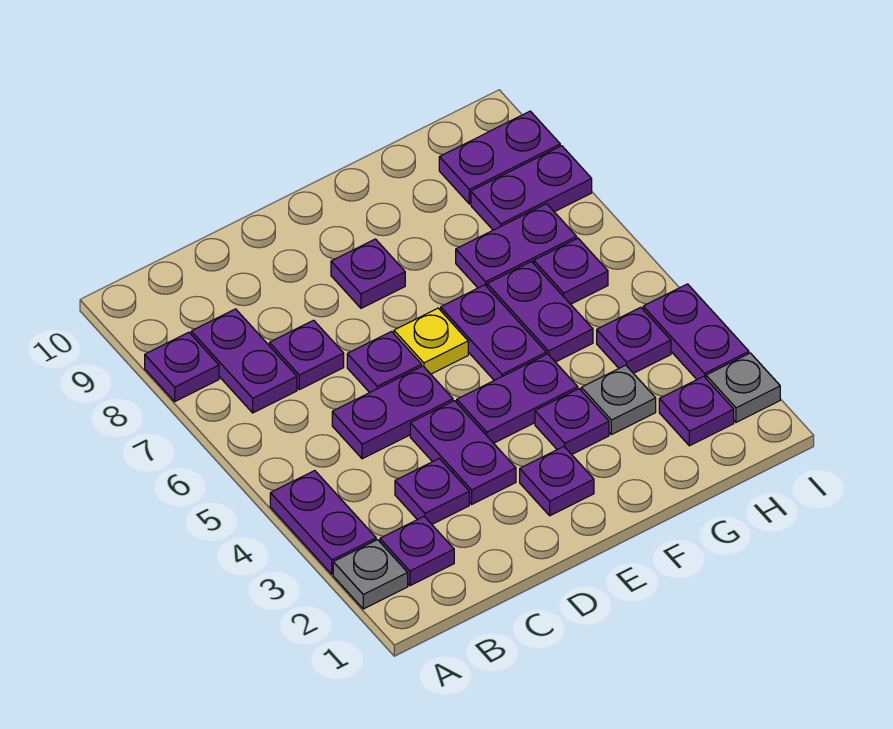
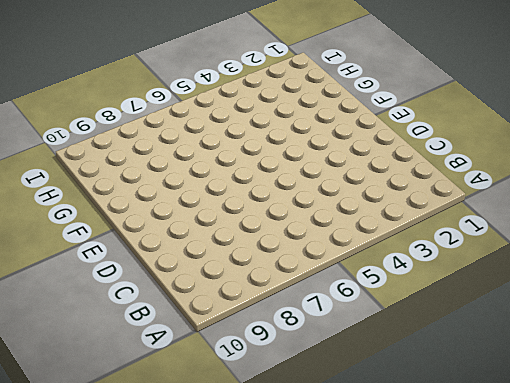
none -> grey plate A2 level 1
none -> purple plate A3:A4 level 1
none -> purple plate A8 level 1

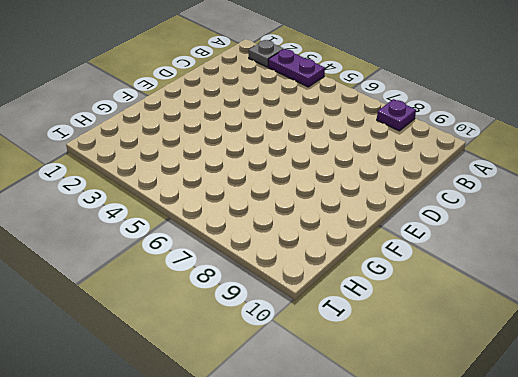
none -> purple plate B2 level 1
none -> purple plate B7:B8 level 1
none -> purple plate C3 level 1

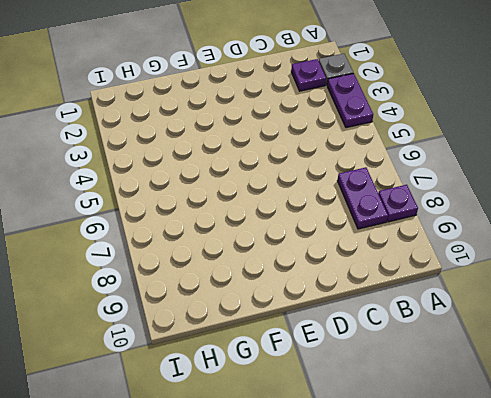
none -> purple plate C3 level 1
none -> purple plate C5:D5 level 1
none -> purple plate C7 level 1

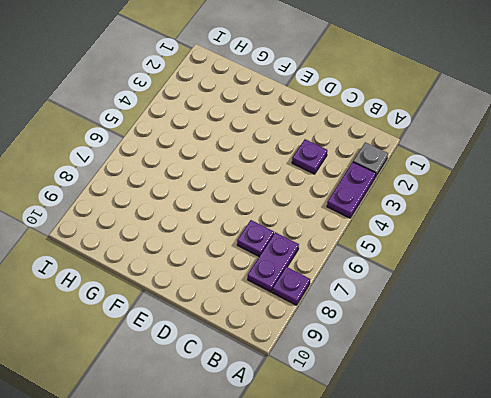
none -> purple plate B2 level 1
none -> purple plate C5:D5 level 1
none -> purple plate D3:D4 level 1

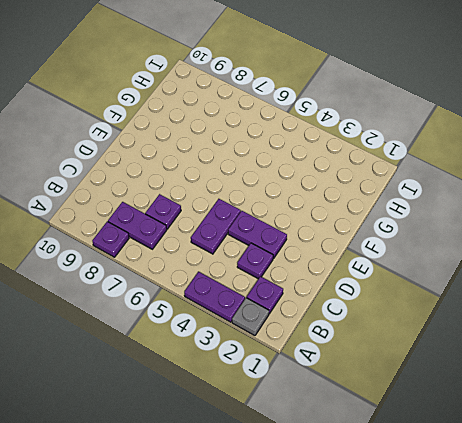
none -> purple plate D6 level 1
none -> purple plate E2 level 1
none -> purple plate E4:F4 level 1

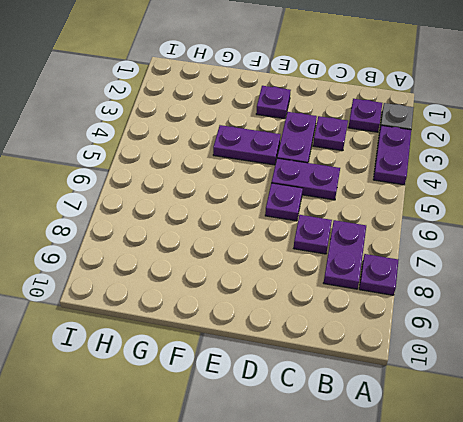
none -> yellow plate E6 level 1
none -> purple plate E8 level 1
none -> purple plate F3 level 1

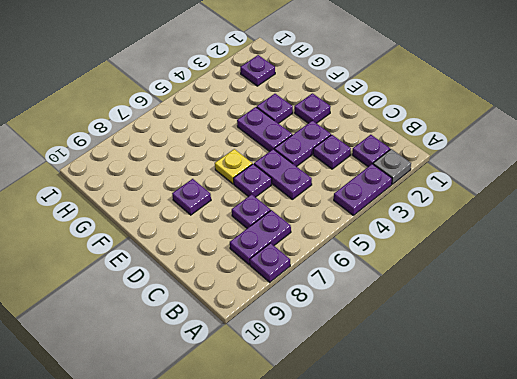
none -> purple plate F5:F6 level 1
none -> grey plate G3 level 1
none -> purple plate G5:G6 level 1

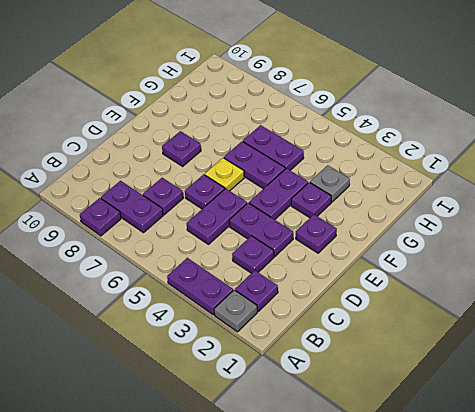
none -> purple plate G7:H7 level 1
none -> purple plate H2 level 1
none -> purple plate H4 level 1

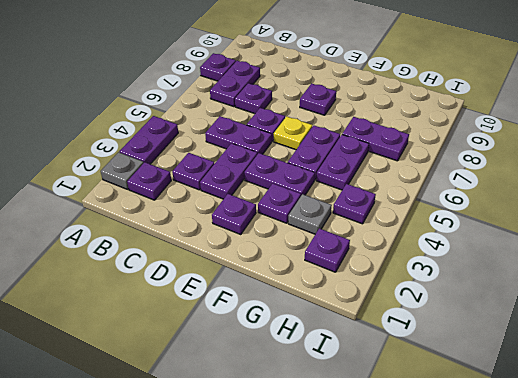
none -> purple plate H6 level 1
none -> purple plate H8:I8 level 1
none -> purple plate H9:I9 level 1

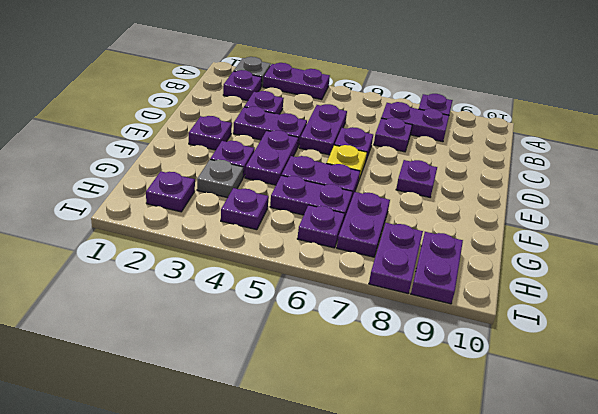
none -> grey plate I2 level 1
none -> purple plate I3:I4 level 1

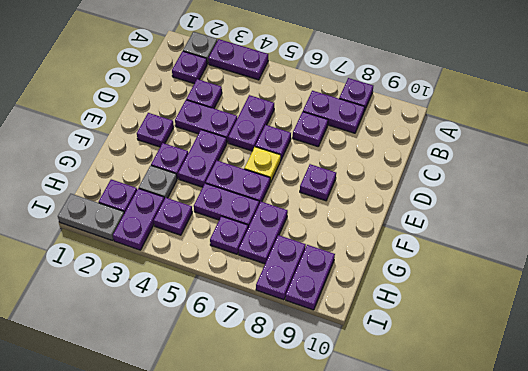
purple plate H3:I3 level 1 -> purple plate I3:I4 level 1
grey plate I1:I2 level 1 -> grey plate I2 level 1

